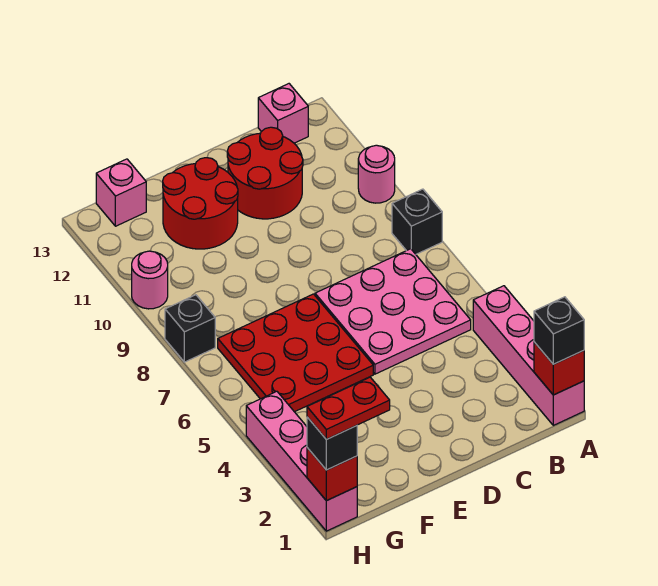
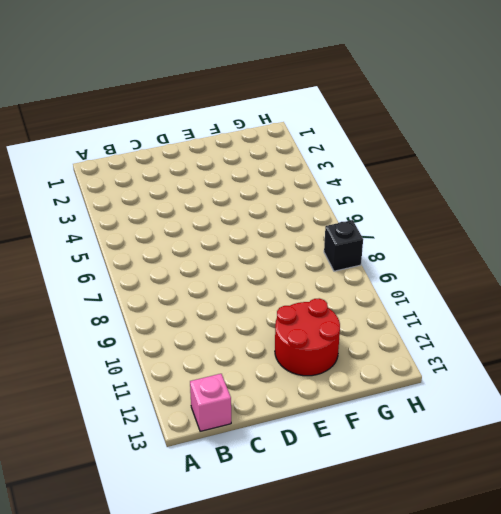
none -> pink brick A1:A4 level 1
none -> black brick A8 level 1
none -> pink round brick A10 level 1

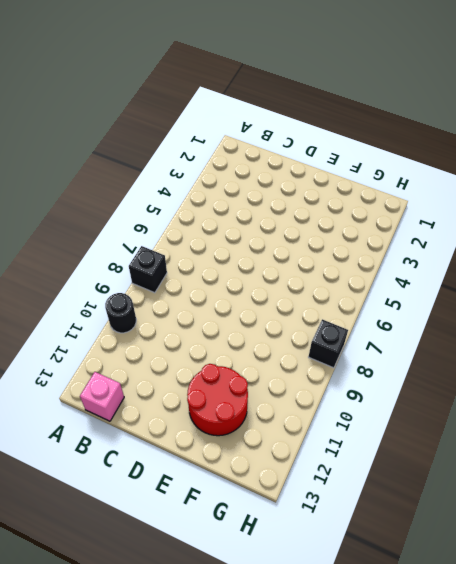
black round brick A10 level 1 -> pink round brick A10 level 1
none -> pink brick A1:A4 level 1
none -> pink plate B5:D7 level 1
none -> red round brick C11:D12 level 1

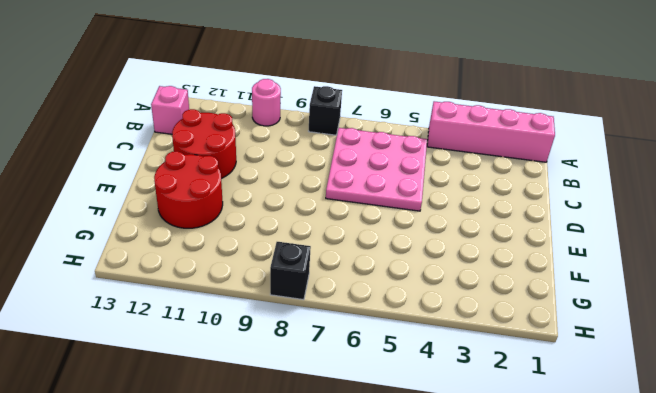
none -> red plate E5:G7 level 1
none -> pink brick G13 level 1
none -> pink brick H1:H4 level 1

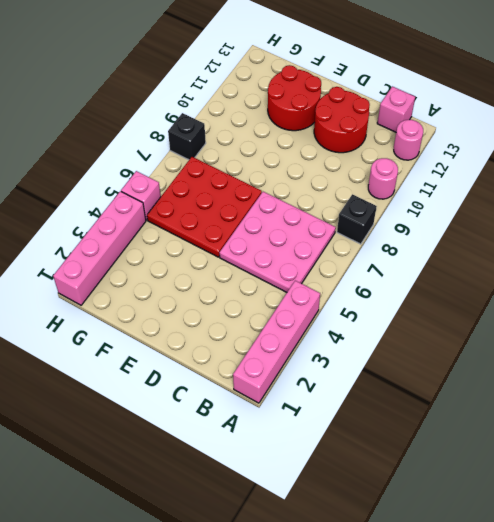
pink round brick A12 level 1 -> pink round brick H10 level 1
pink brick H5 level 1 -> pink brick G13 level 1
none -> red brick A1 level 2
none -> red brick H1 level 2
none -> black brick A1 level 3

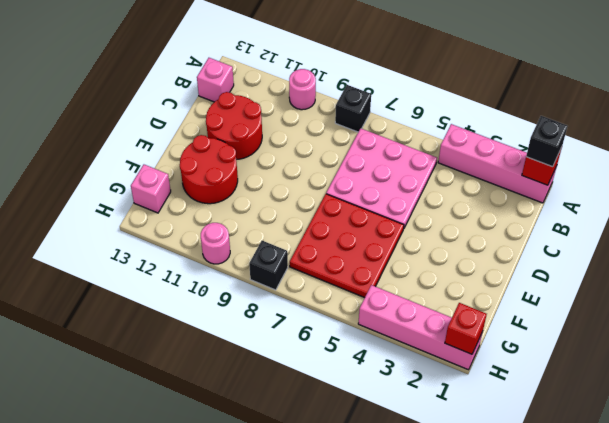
none -> black brick H1 level 3
none -> red plate G1:H1 level 4

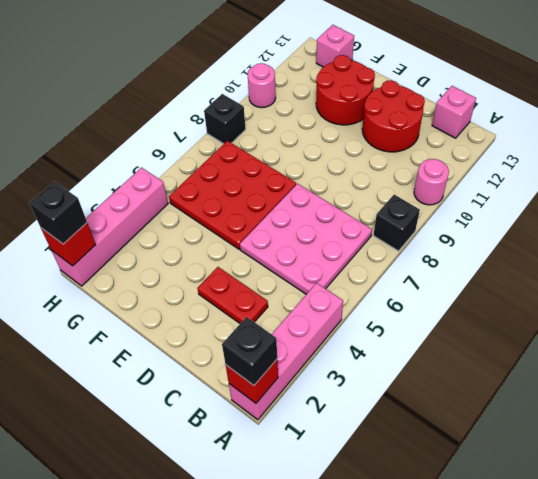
red plate C3:D3 level 1 -> red plate G1:H1 level 4

